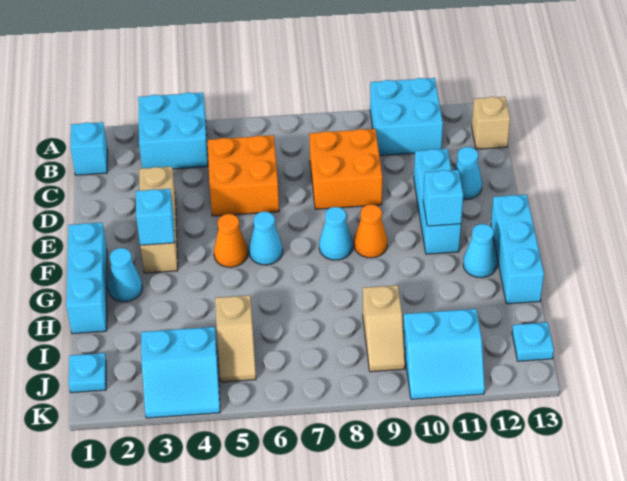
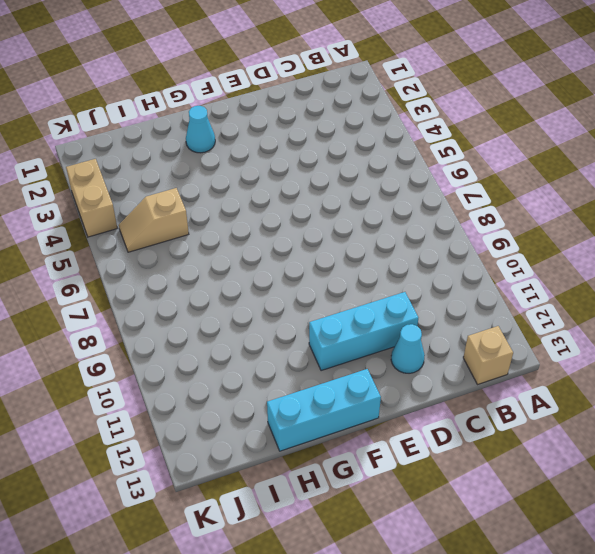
tan brick K3:K4 level 1 -> cyan slope J3:K4 level 1 top J
none -> cyan brick A3:B4 level 1
none -> cyan brick A10:B11 level 1
none -> cyan brick B1 level 1

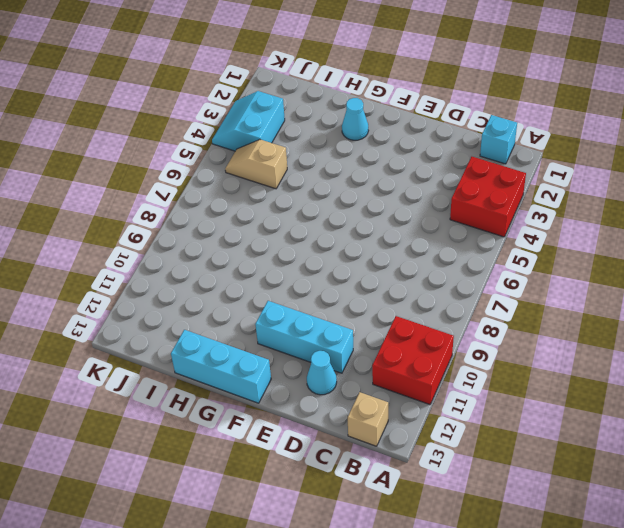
red brick A3:B4 level 1 -> cyan brick A3:B4 level 1
red brick A10:B11 level 1 -> cyan brick A10:B11 level 1
none -> orange brick C5:D6 level 1
none -> orange brick C8:D9 level 1
none -> tan brick D3:F3 level 1

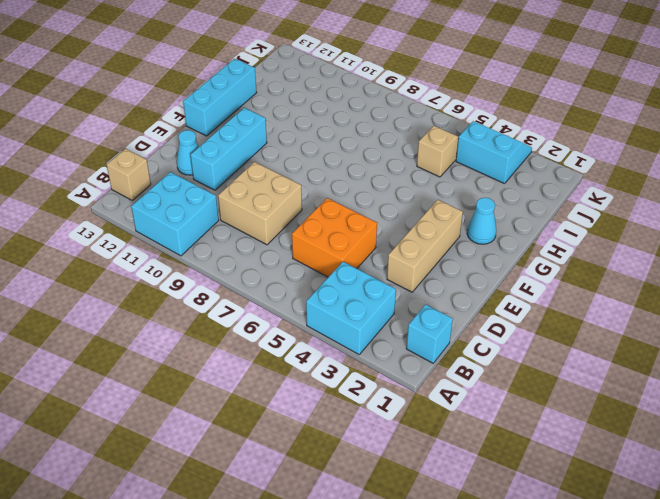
tan brick C8:D9 level 1 -> orange brick C8:D9 level 1
none -> cyan brick F1:H1 level 1
none -> orange cone F5 level 1
none -> cyan cone F6 level 1

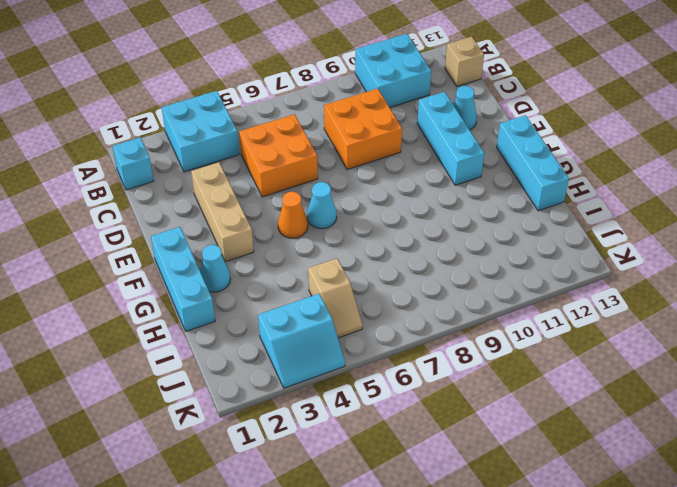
none -> cyan cone F8 level 1
none -> orange cone F9 level 1
none -> cyan cone G12 level 1

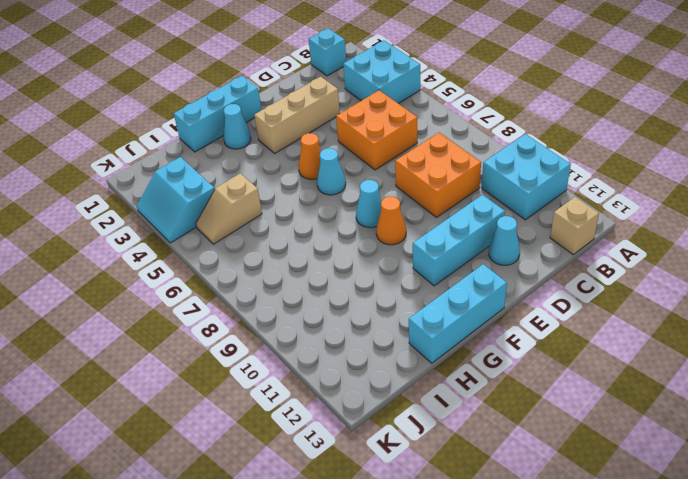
none -> cyan cone G12 level 1
none -> tan slope I9:J9 level 1 top I
none -> cyan plate J1 level 1

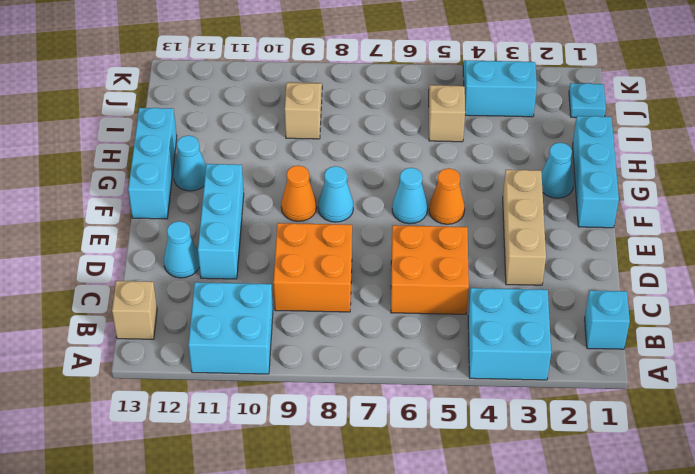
none -> cyan slope J10:K11 level 1 top J
none -> cyan plate J13 level 1
none -> cyan brick F3 level 2

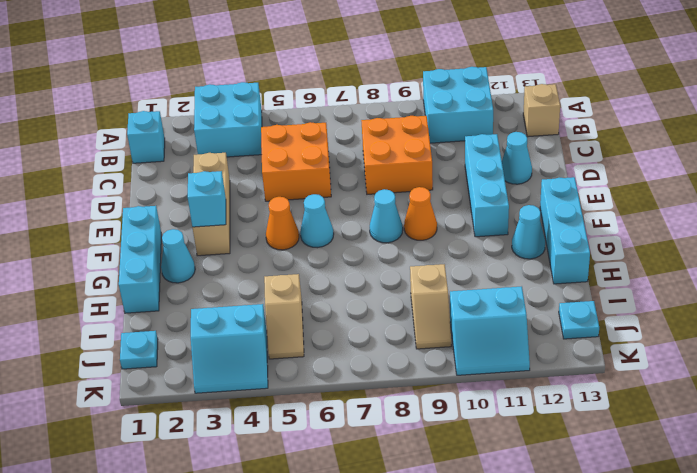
none -> cyan brick F11 level 2

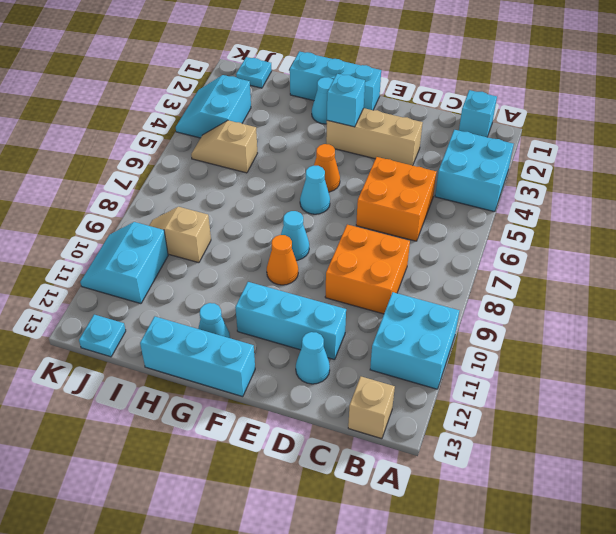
none -> cyan brick F11 level 2

